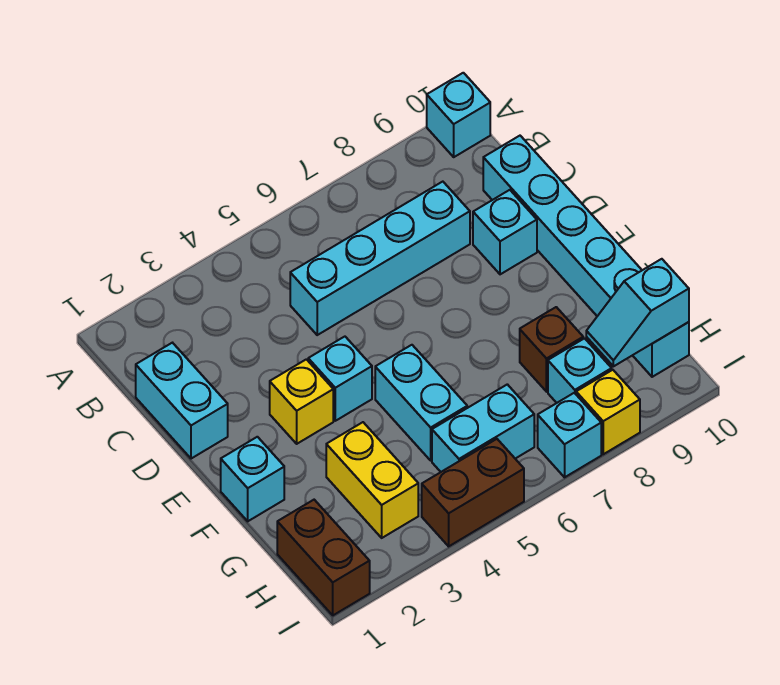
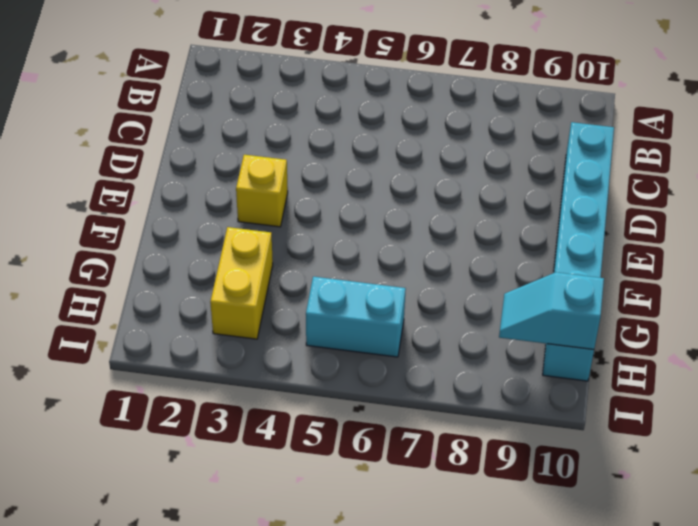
none -> cyan brick A10 level 1
none -> cyan brick C1:D1 level 1
none -> cyan brick C5:C8 level 1

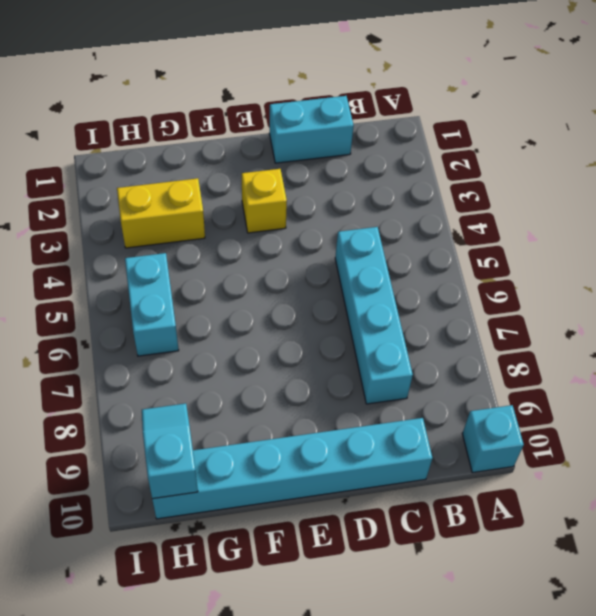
none -> cyan brick D9 level 1
none -> cyan brick E4 level 1
none -> cyan brick F1 level 1

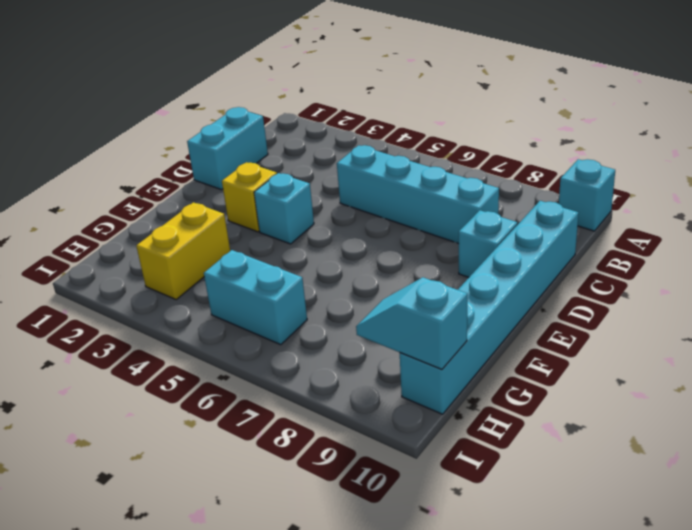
none -> cyan brick F1 level 1
none -> cyan brick F5:G5 level 1
none -> brown brick G8 level 1

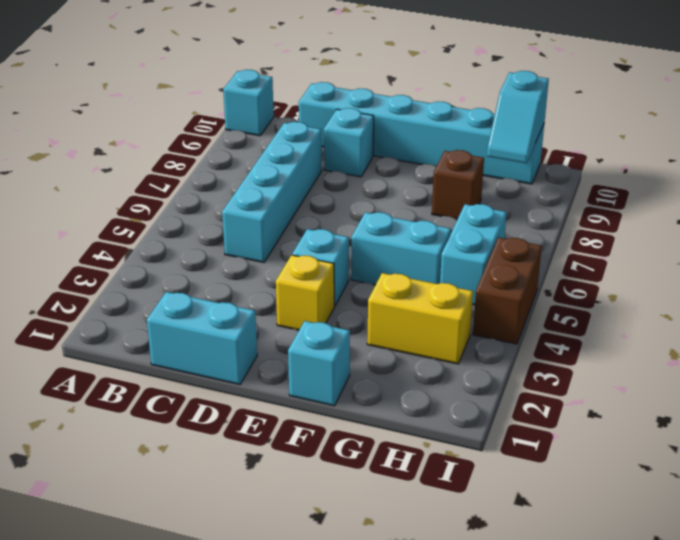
none -> brown brick H1:I1 level 1
none -> cyan brick H8 level 1
none -> cyan brick I7 level 1

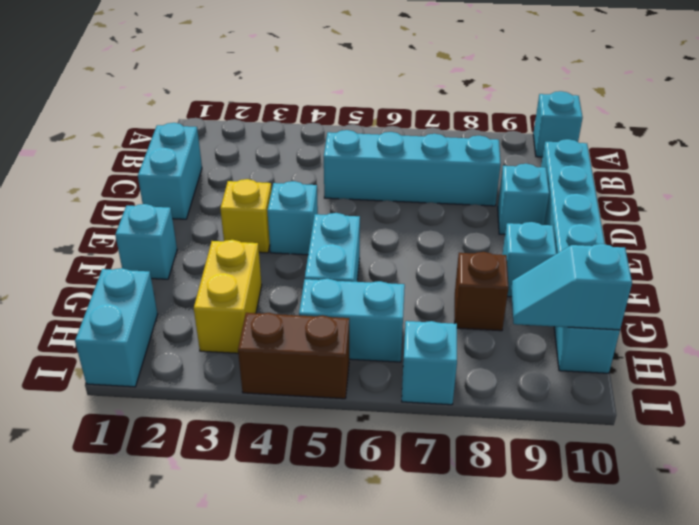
cyan brick F9 level 1 -> cyan brick H8 level 1
cyan brick H1:I1 level 1 -> brown brick H1:I1 level 1
none -> yellow brick I8 level 1

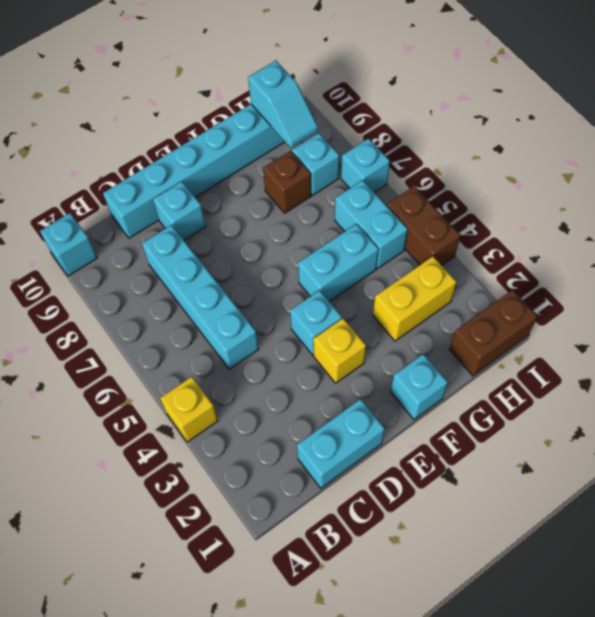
yellow brick A4 level 1 -> yellow brick I8 level 1

